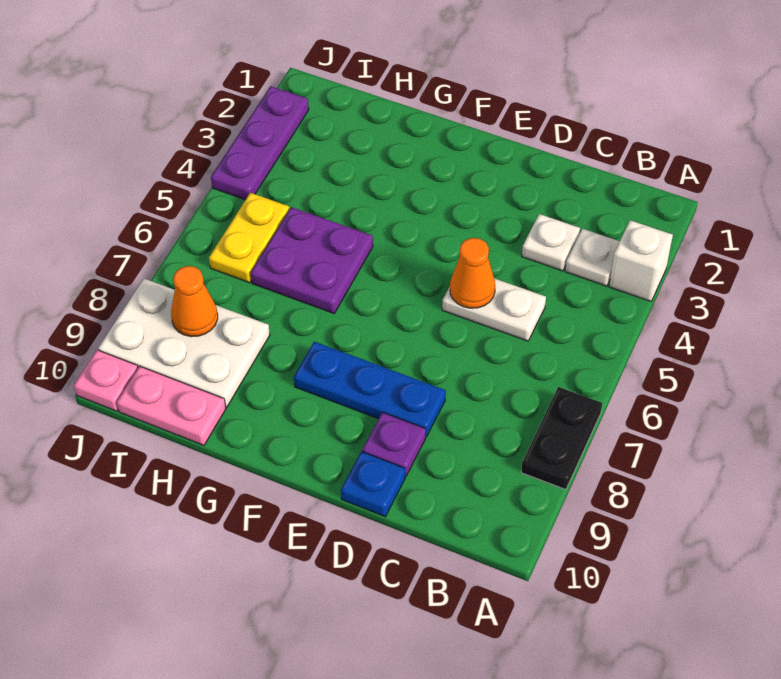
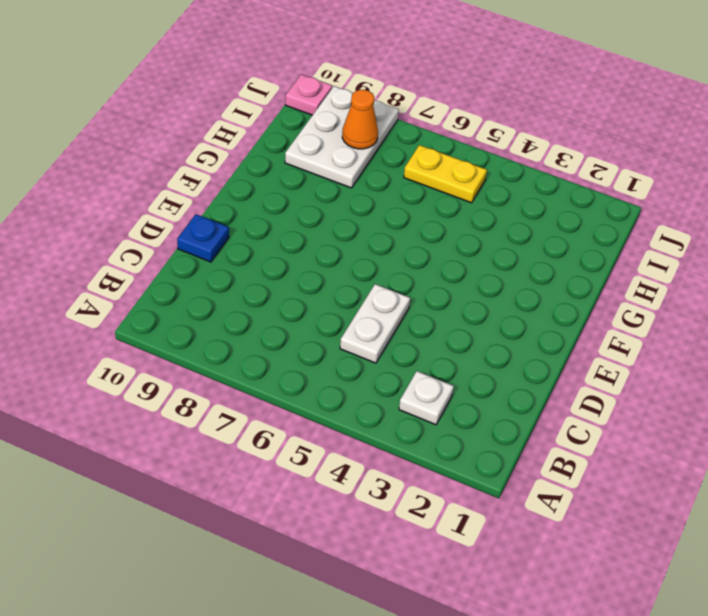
none -> white brick A3 level 1
none -> black plate A7:A8 level 1
none -> white plate C3 level 1

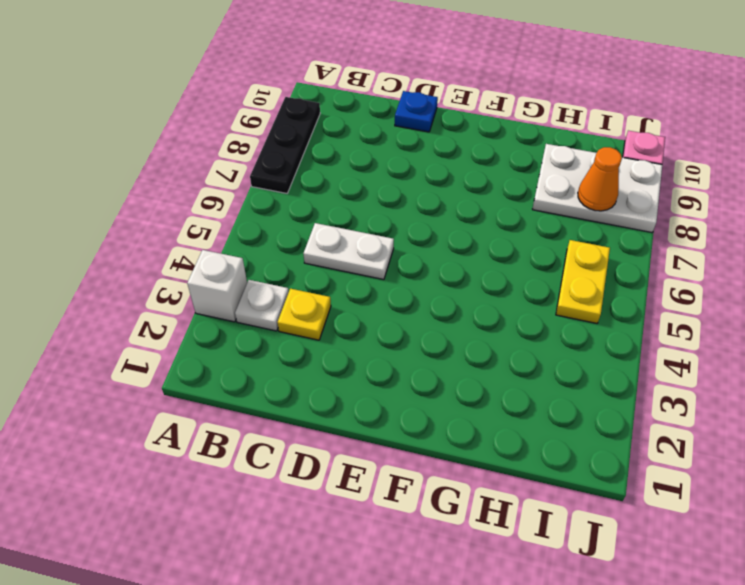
black plate A7:A9 level 1 -> black plate A7:A8 level 1
yellow plate C3 level 1 -> white plate C3 level 1
none -> blue plate D8:F8 level 1
none -> purple plate D9 level 1
none -> purple plate G5:H6 level 1

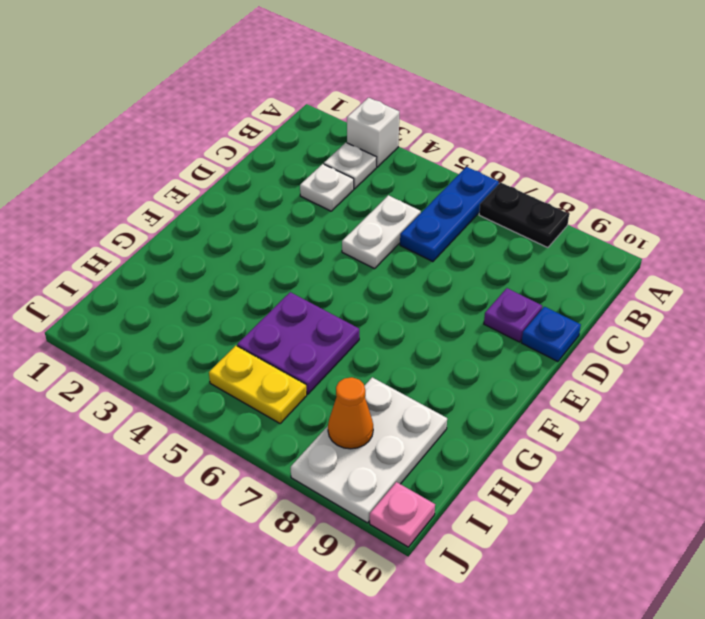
blue plate A6:C6 level 1 -> blue plate D8:F8 level 1
none -> pink plate H10:I10 level 1
none -> purple plate J2:J4 level 1
none -> orange cone D5 level 2

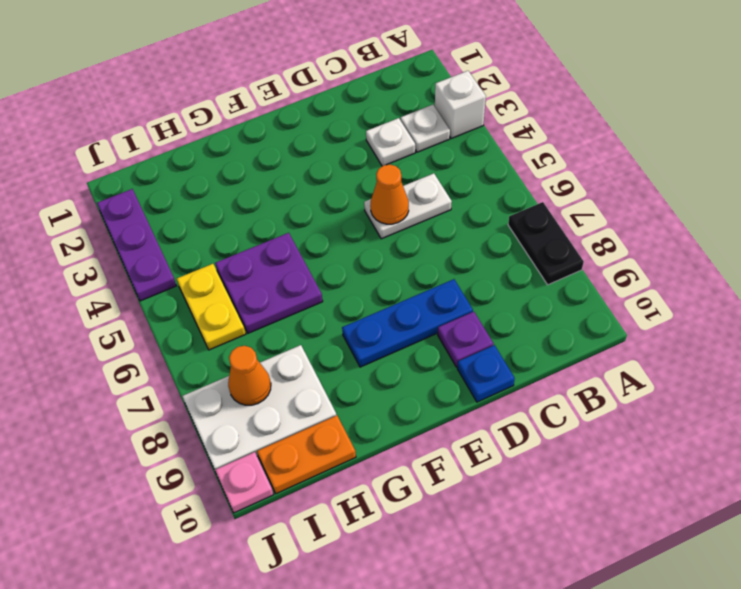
orange plate H10:I10 level 1 -> pink plate H10:I10 level 1

